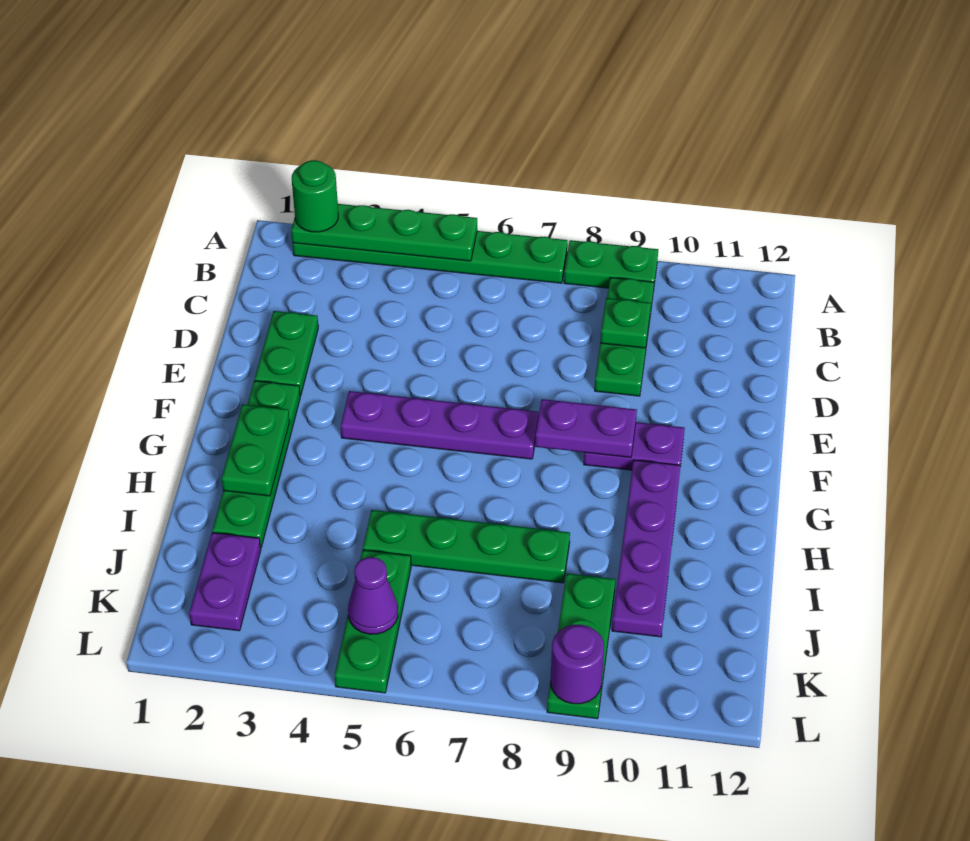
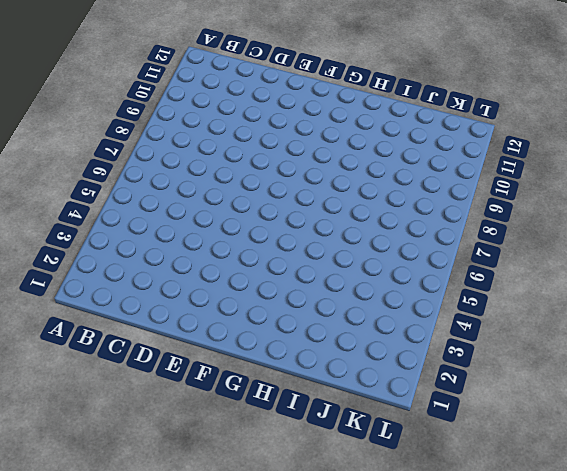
none -> green plate A2:A7 level 1
none -> green plate A8:A9 level 1
none -> green plate B9:D9 level 1

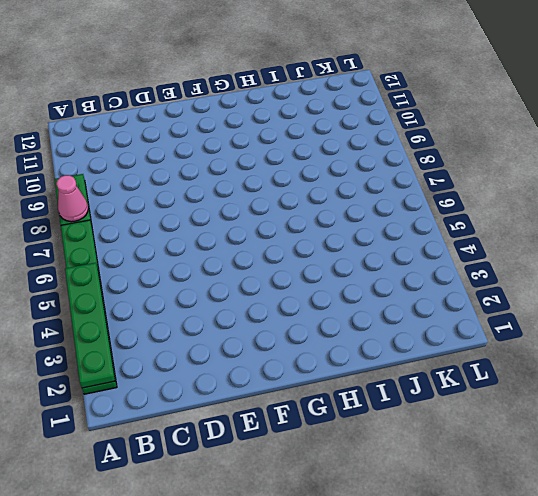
pink cone A8 level 2 -> none
none -> green plate B9:D9 level 1
none -> green plate D2:E2 level 1
none -> green plate F2:I2 level 1

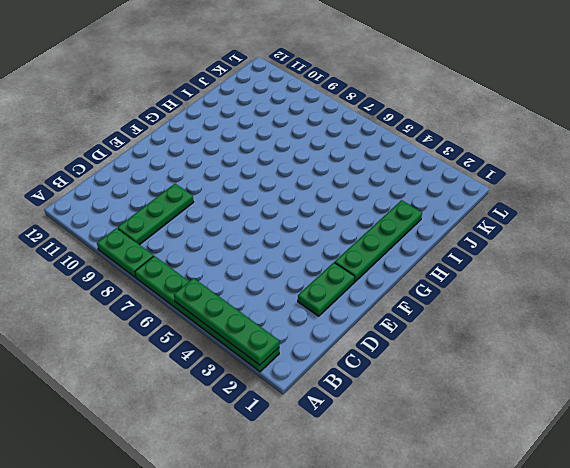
none -> purple plate F4:F7 level 1
none -> purple plate F9:F10 level 1
none -> purple plate G10:J10 level 1

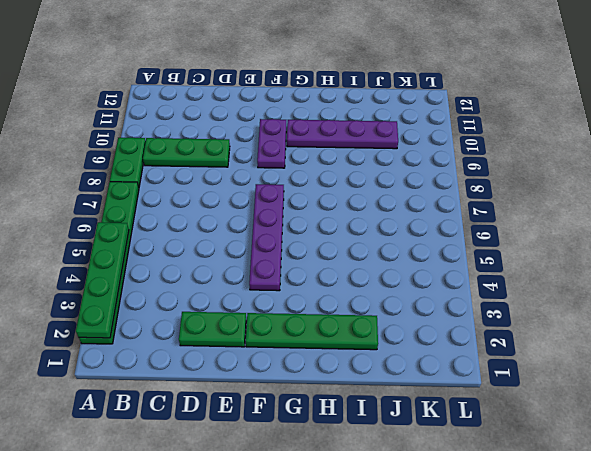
none -> green plate I5:I8 level 1
none -> purple plate J2:K2 level 1
none -> green plate J5:L5 level 1

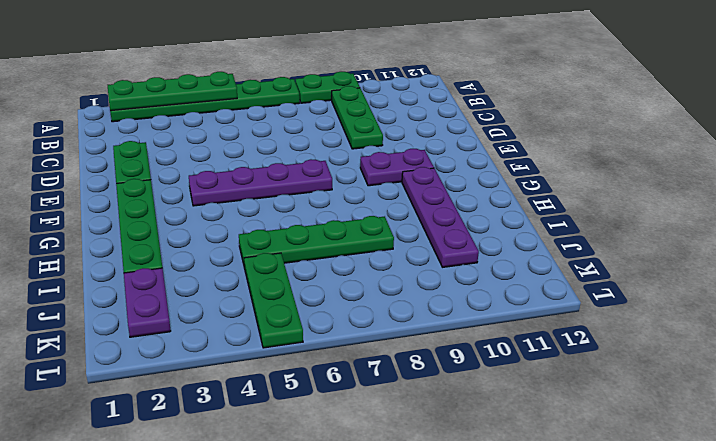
none -> green plate J9:L9 level 1
none -> green plate C9 level 2
none -> purple plate F8:F9 level 2

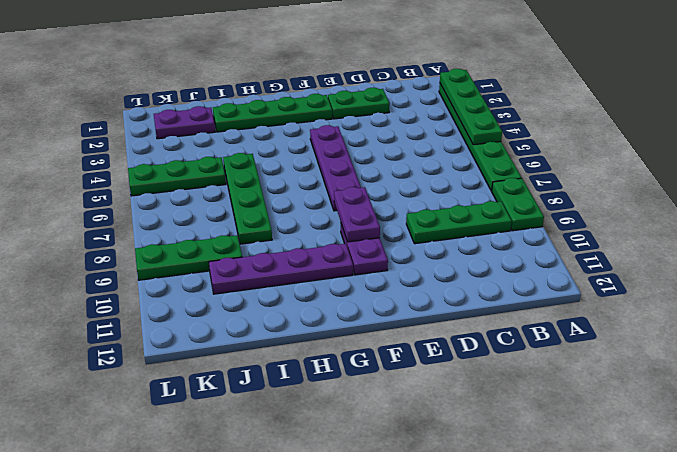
none -> green plate C9 level 2
none -> green plate G2:H2 level 2
none -> purple cone K5 level 2

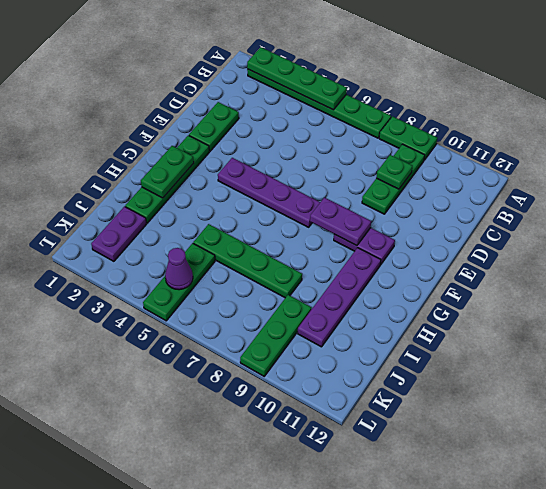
none -> purple round brick L9 level 2
none -> green round brick A2 level 3

